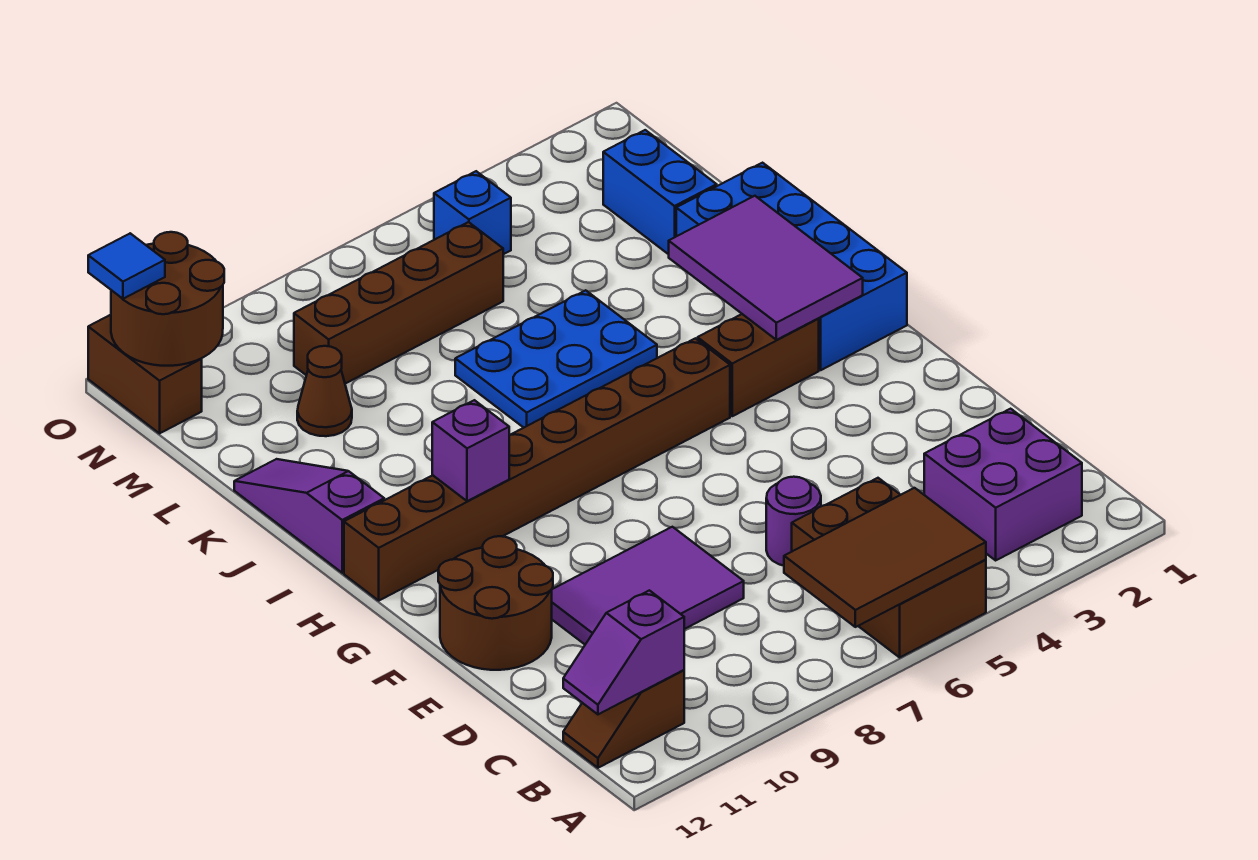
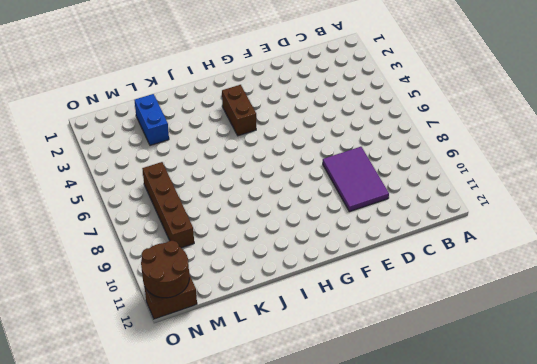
blue brick L2:L3 level 1 -> blue brick L2:M2 level 1
none -> brown brick A5:C6 level 1
none -> purple brick B2:C3 level 1
none -> brown slope B11:B12 level 1 top 11

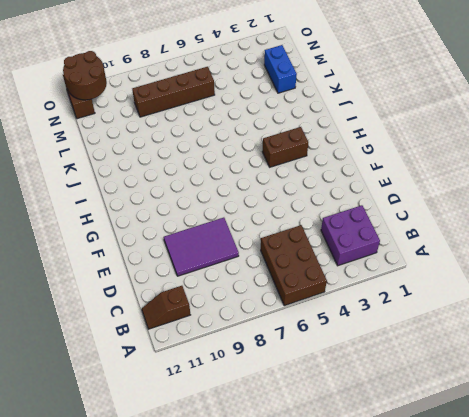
none -> purple round brick D6 level 1
none -> brown round brick E11:F12 level 1
none -> blue brick H1:K2 level 1

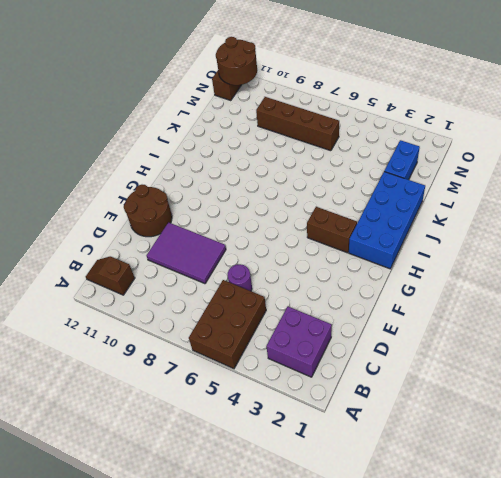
none -> brown brick H5:H12 level 1
none -> purple slope I12:K12 level 1 top I
none -> blue plate J5:K7 level 1

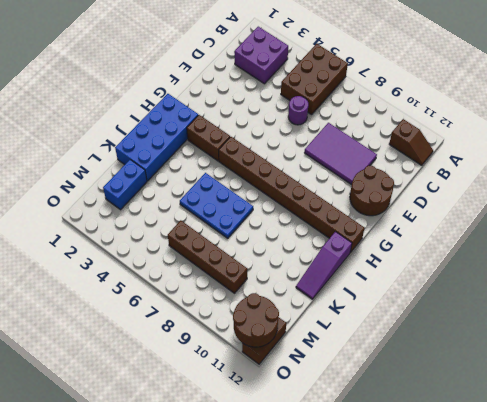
none -> brown cone L10 level 1
none -> blue brick N5 level 1
none -> brown tile A5:B7 level 2

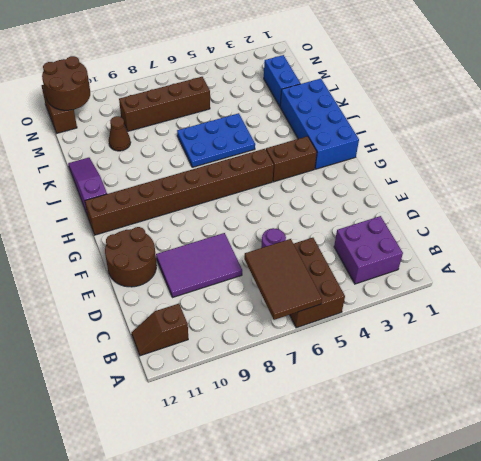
brown tile A6:C7 level 2 -> brown tile A5:B7 level 2
none -> blue brick N5 level 1
none -> purple slope B11:B12 level 2 top 11
none -> purple tile H2:J3 level 2

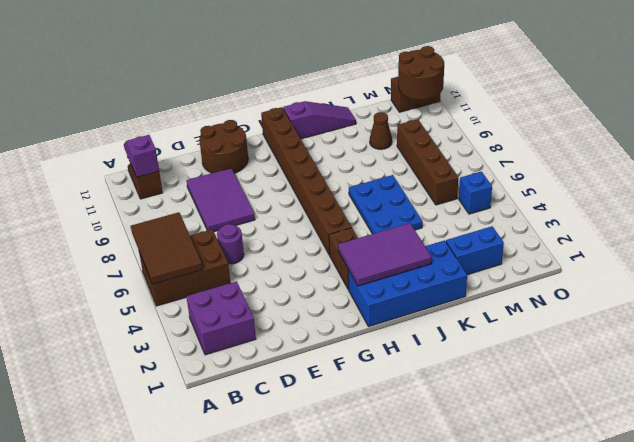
none -> purple brick H10 level 2
none -> blue tile O12 level 3

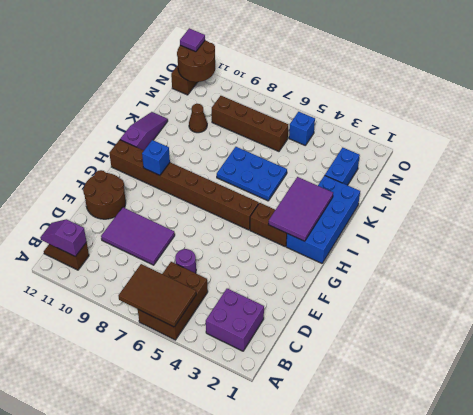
blue brick H10 level 2 -> purple brick H10 level 2
purple tile O12 level 3 -> blue tile O12 level 3

